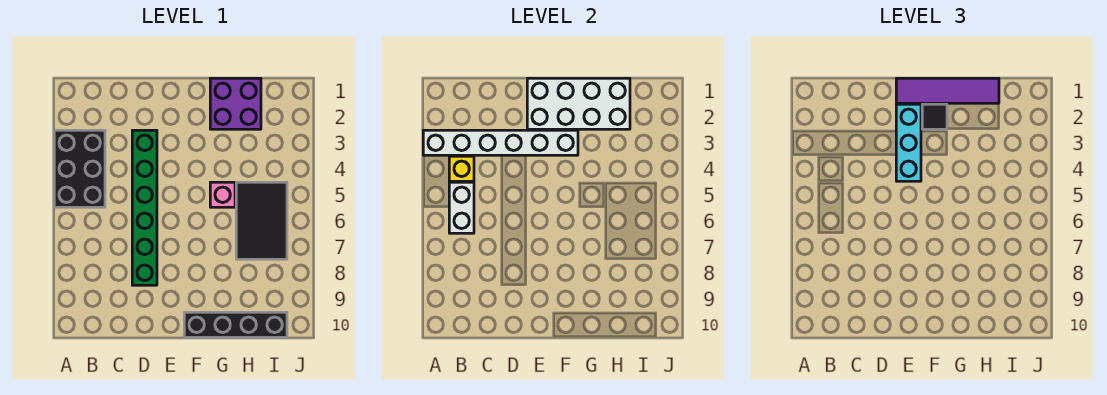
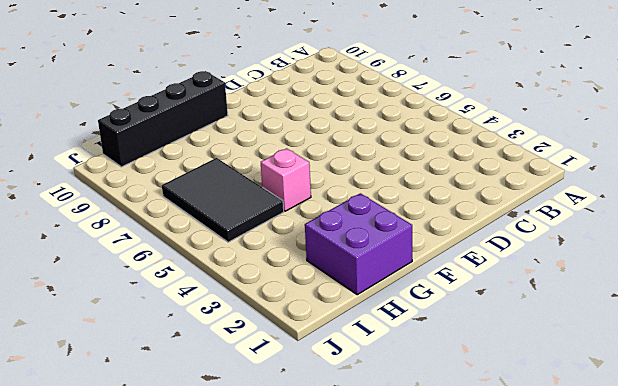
none -> black brick A3:B5 level 1
none -> green brick D3:D8 level 1
none -> white brick A3:F3 level 2

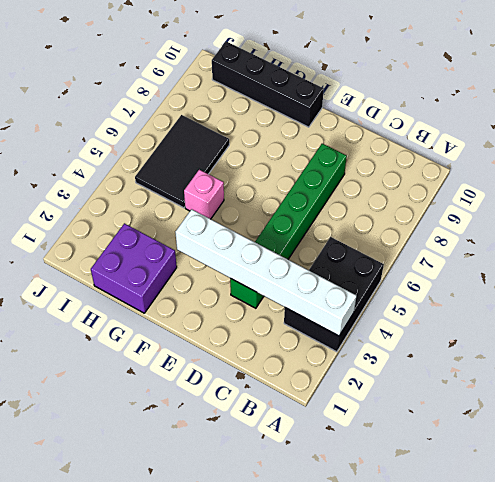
none -> yellow brick B4 level 2
none -> white brick B5:B6 level 2
none -> white brick E1:H2 level 2

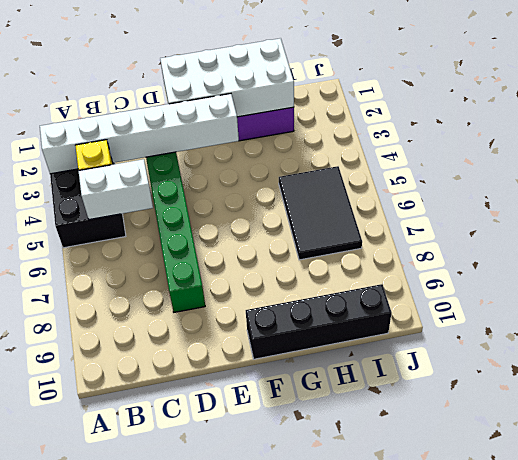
white brick B5:C5 level 2 -> white brick B5:B6 level 2
none -> pink brick G5 level 1
none -> purple tile E1:H1 level 3
none -> cyan brick E2:E4 level 3

